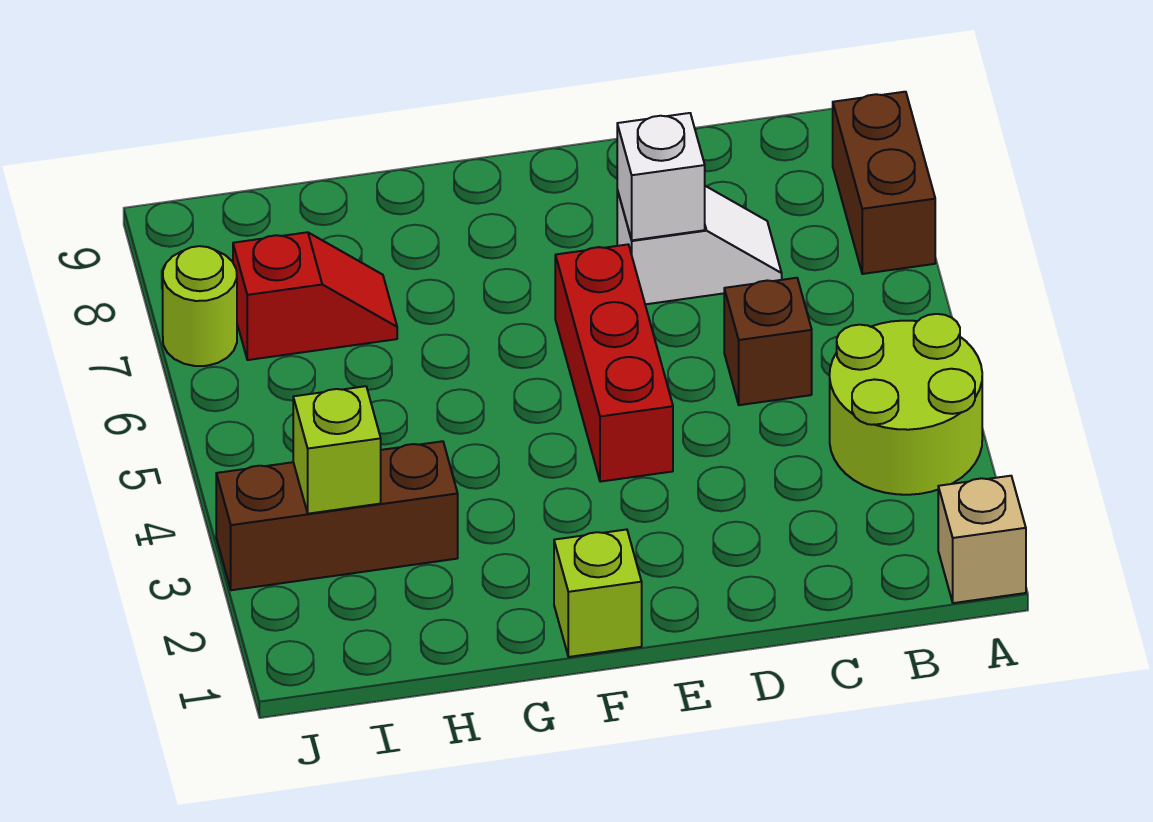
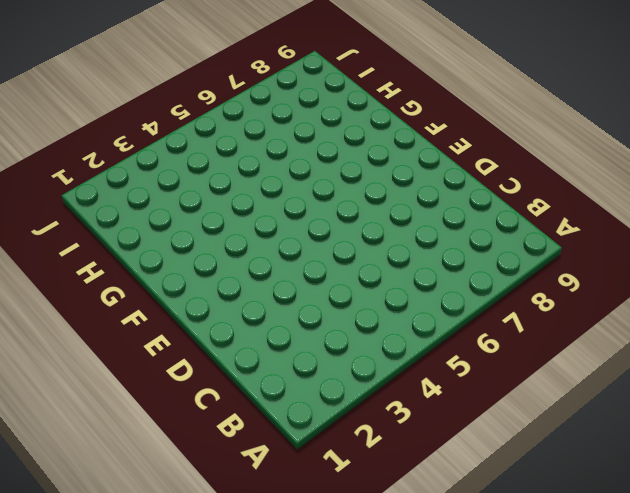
none -> tan brick A1 level 1
none -> lime round brick A3:B4 level 1
none -> brown brick A7:A8 level 1

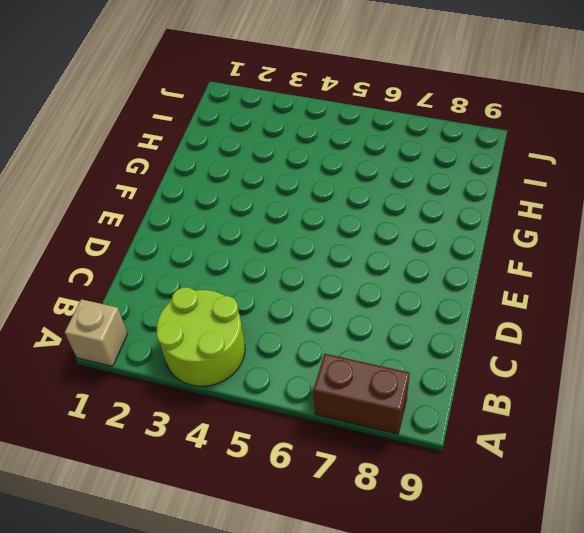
none -> brown brick C5 level 1
none -> white slope C7:D7 level 1 top D
none -> red brick E4:E6 level 1

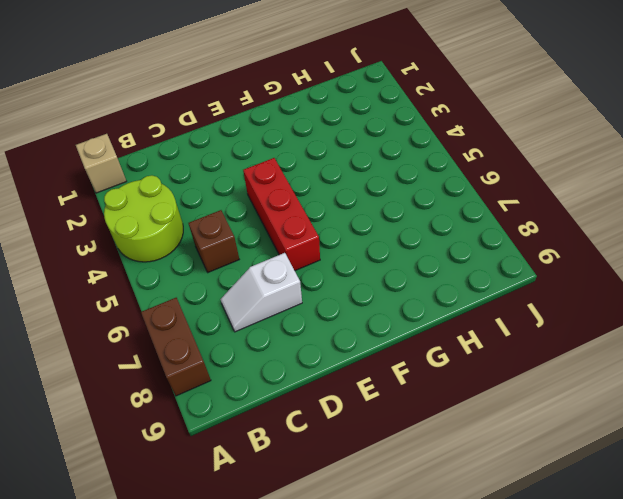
none -> lime brick F1 level 1
none -> brown brick H3:J3 level 1
none -> red slope H7:I7 level 1 top I

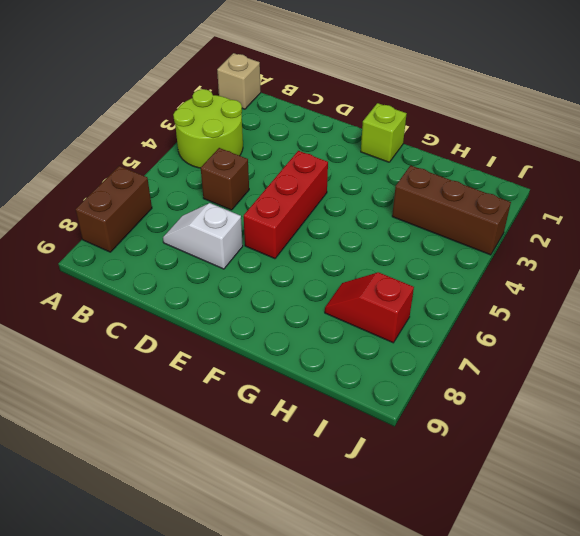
none -> lime round brick J7 level 1
none -> white brick D7 level 2
none -> lime brick I3 level 2

